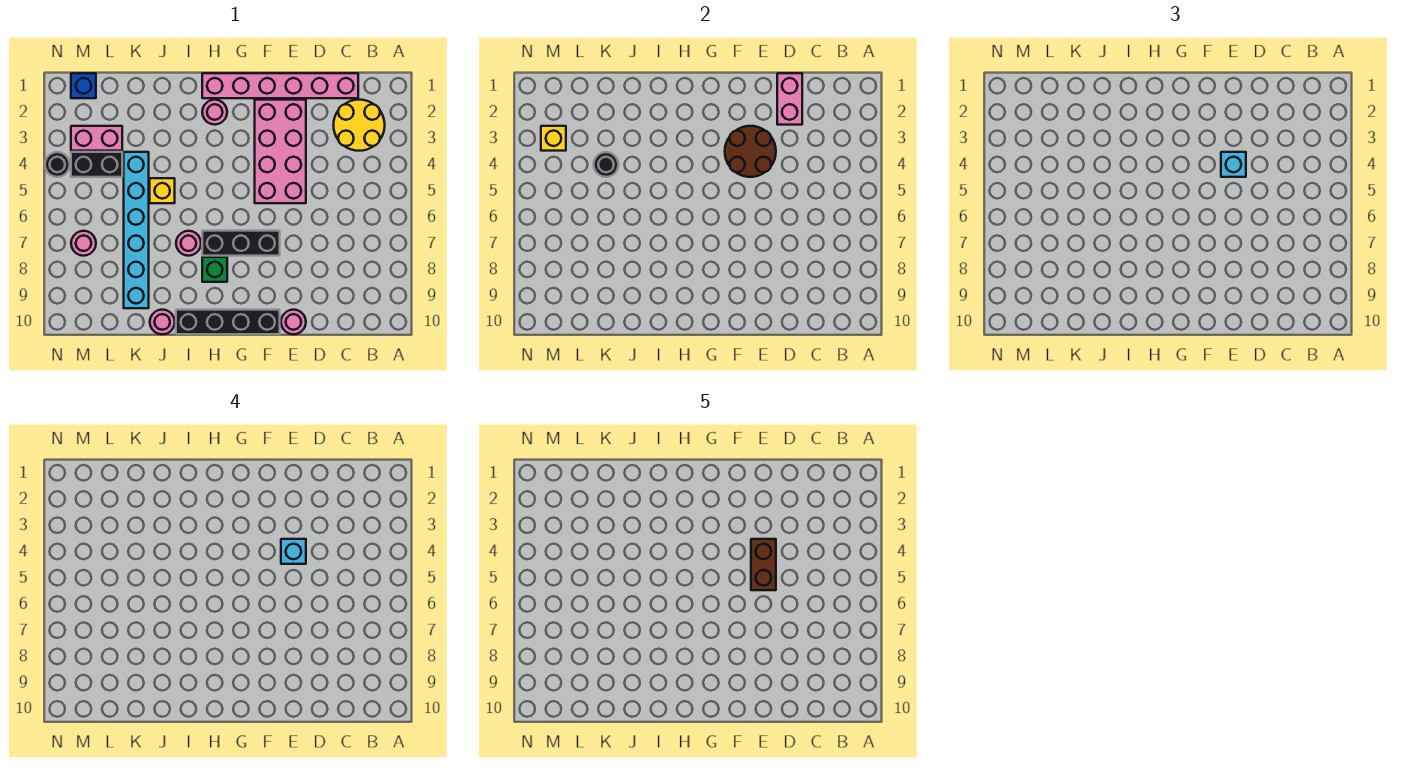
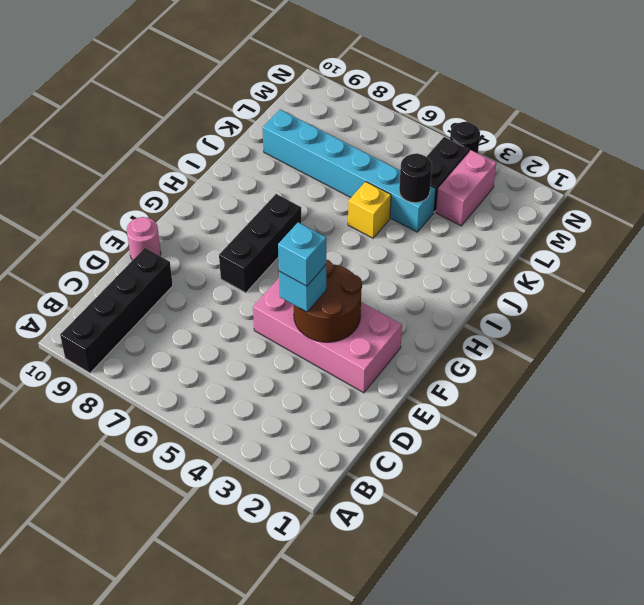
black brick A9:D9 level 1 -> black brick F10:I10 level 1
none -> yellow round brick B2:C3 level 1
none -> pink brick C1:H1 level 1
none -> pink round brick H2 level 1

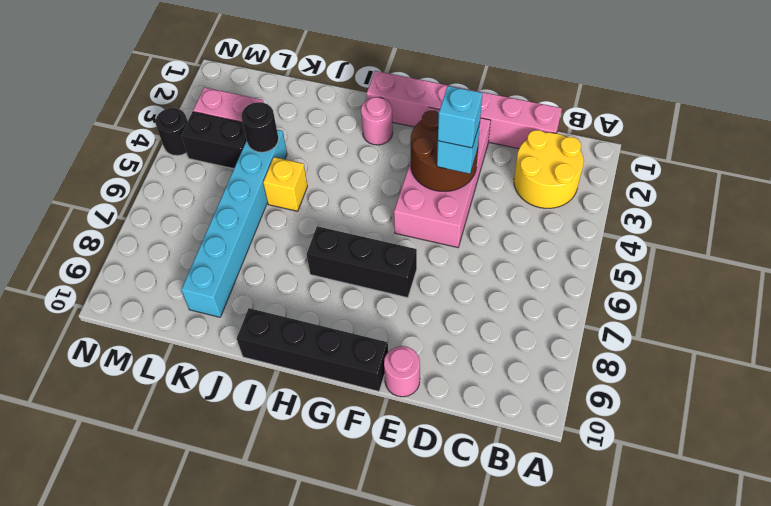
none -> green brick H8 level 1
none -> pink round brick I7 level 1
none -> pink round brick J10 level 1

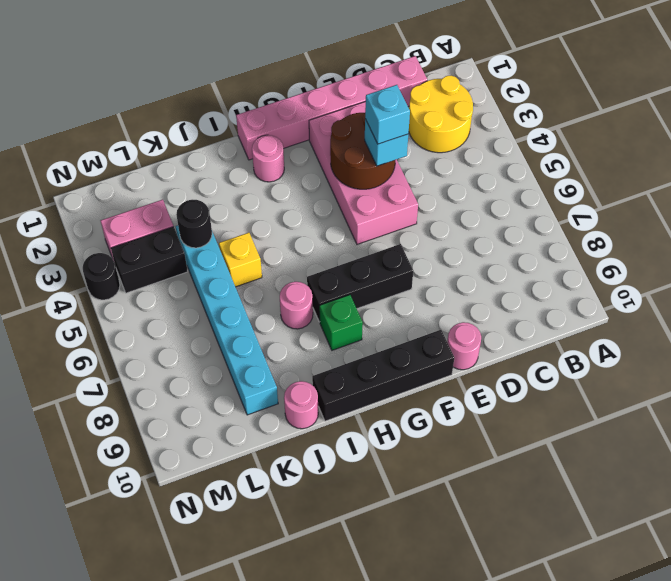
none -> blue brick M1 level 1
none -> pink round brick M7 level 1
none -> pink brick D1:D2 level 2

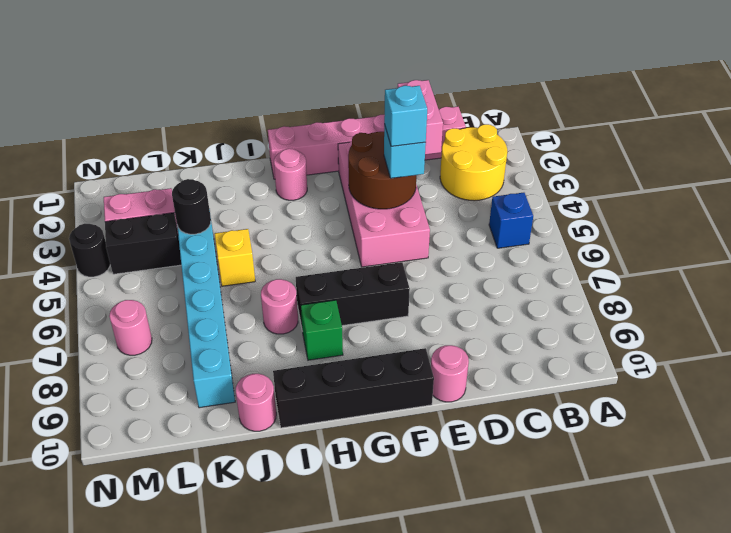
blue brick B5 level 1 -> blue brick M1 level 1
none -> yellow brick M3 level 2
none -> brown brick E4:E5 level 5

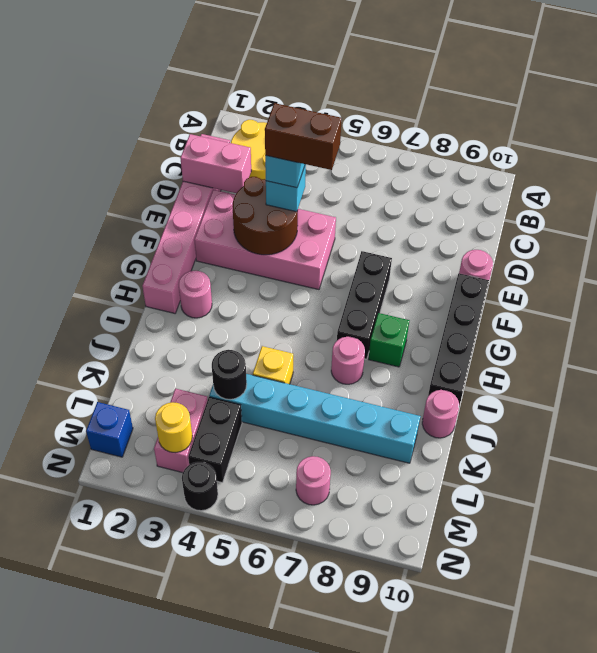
yellow round brick M3 level 2 -> yellow brick M3 level 2

